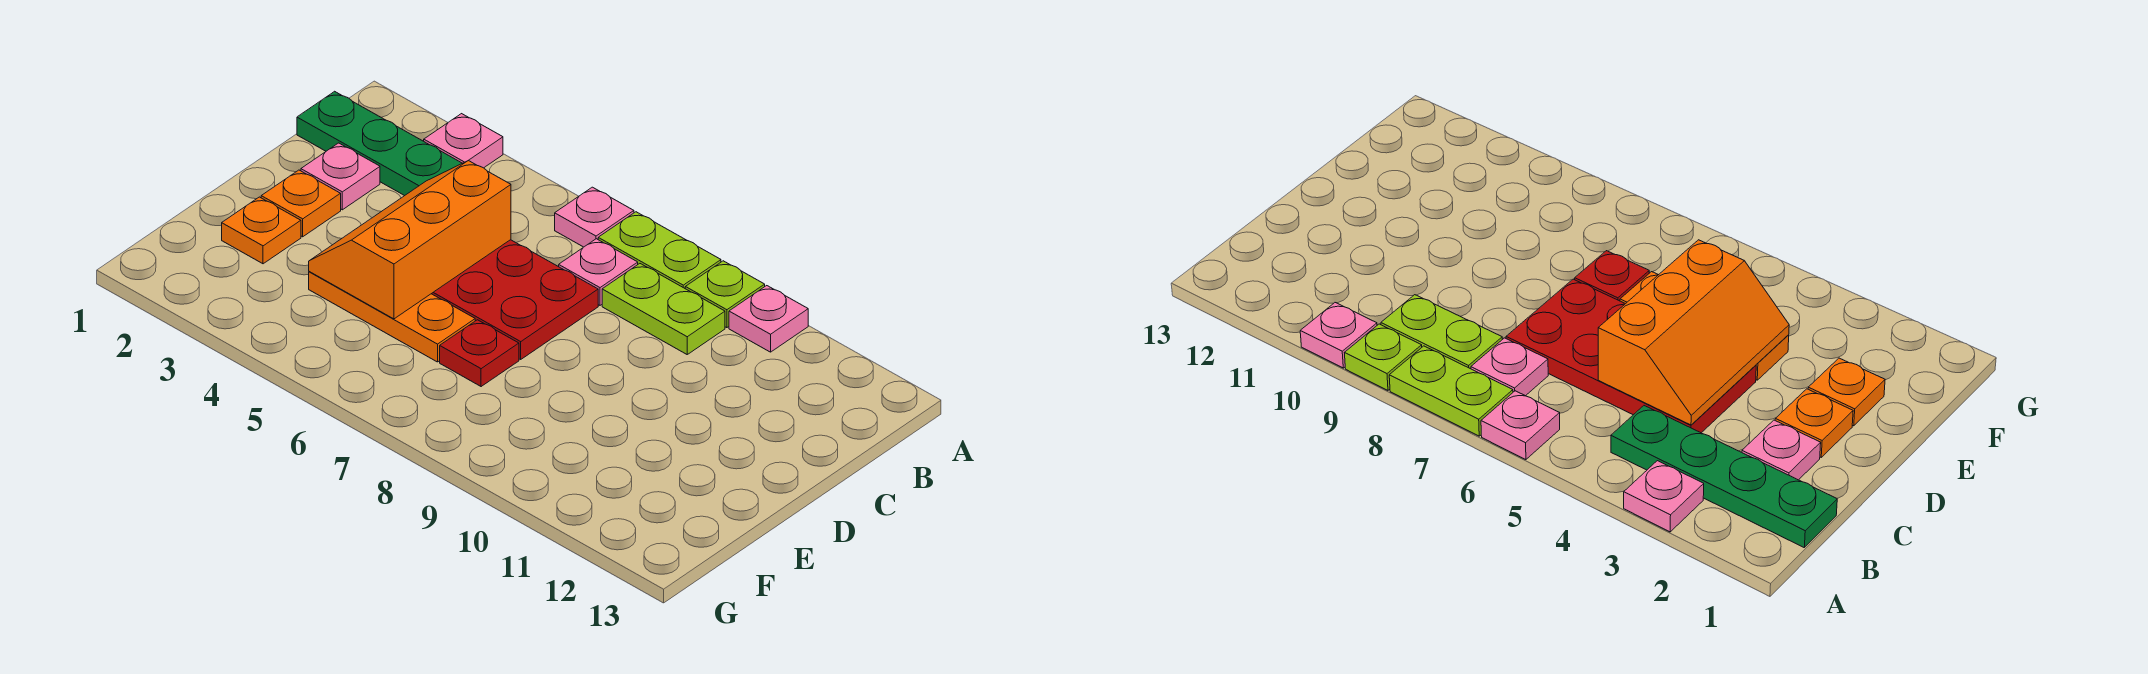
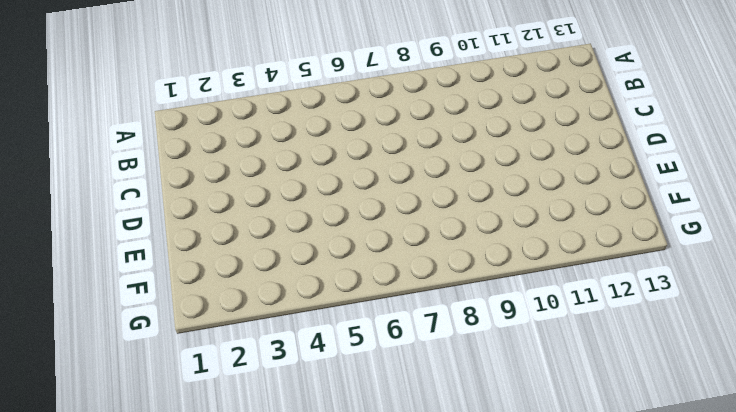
none -> pink plate A3 level 1
none -> pink plate A6 level 1
none -> lime plate A7:A8 level 1

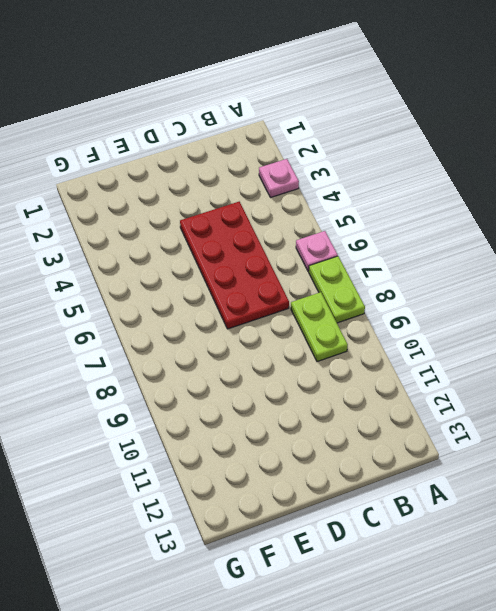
none -> lime plate A9 level 1
none -> pink plate A10 level 1
none -> green plate B1:B4 level 1

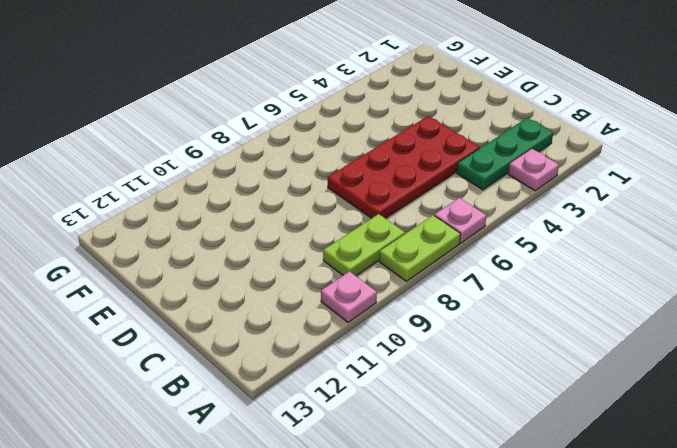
green plate B2:B4 level 1 -> green plate B1:B4 level 1
none -> lime plate A9 level 1
none -> pink plate B7 level 1
none -> pink plate C2 level 1

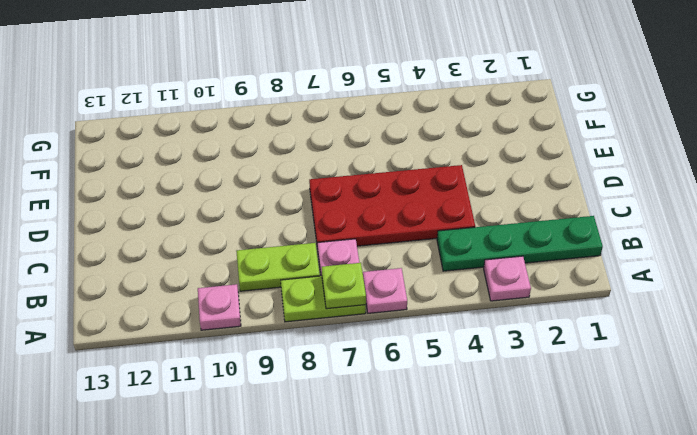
lime plate A7 level 2 -> lime plate A9 level 1
none -> pink plate C2 level 1
none -> orange plate D2 level 1
none -> orange plate E2 level 1

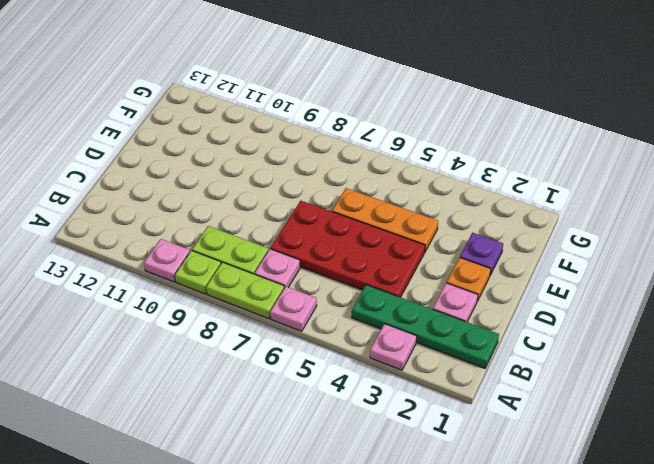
purple plate E2 level 1 -> orange plate E2 level 1
none -> red plate E7 level 1
none -> orange slope C4:E5 level 2 top 5

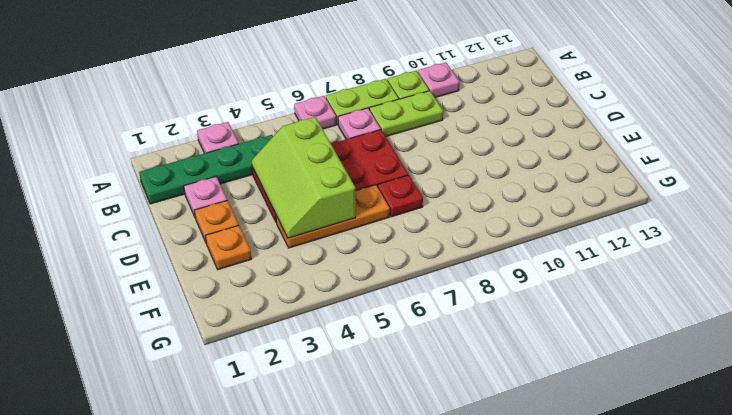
lime slope C4:E5 level 2 top 5 -> orange slope C4:E5 level 2 top 5

